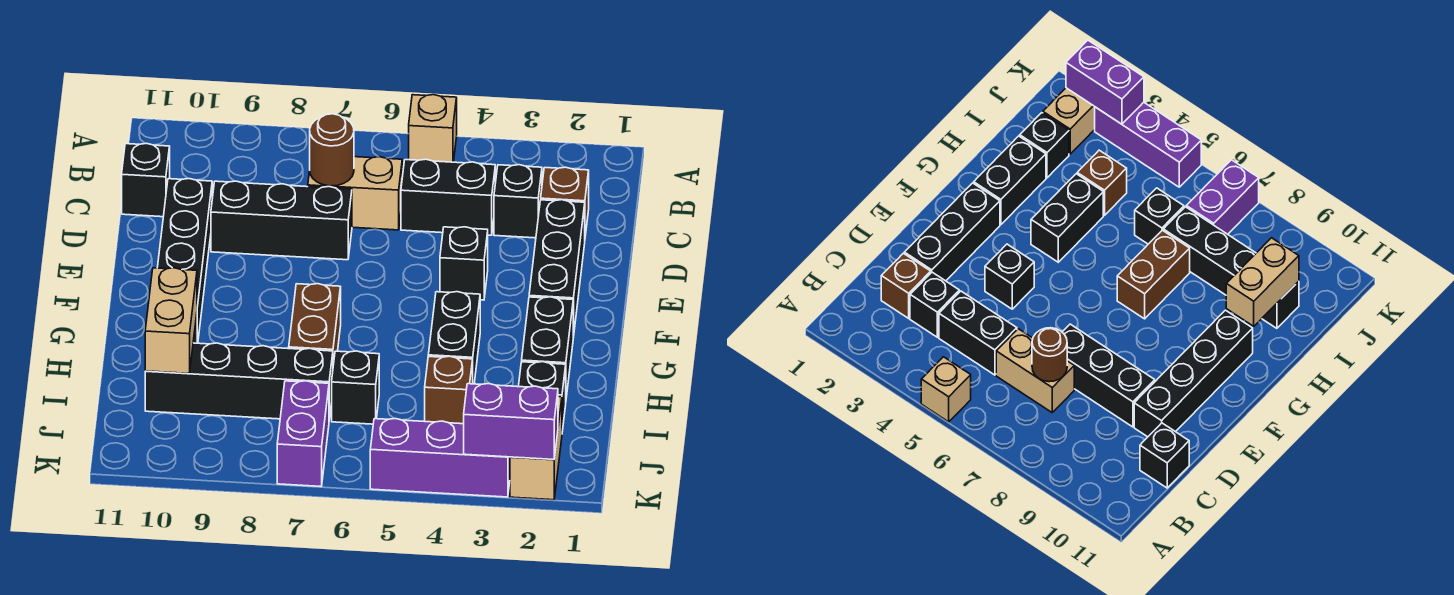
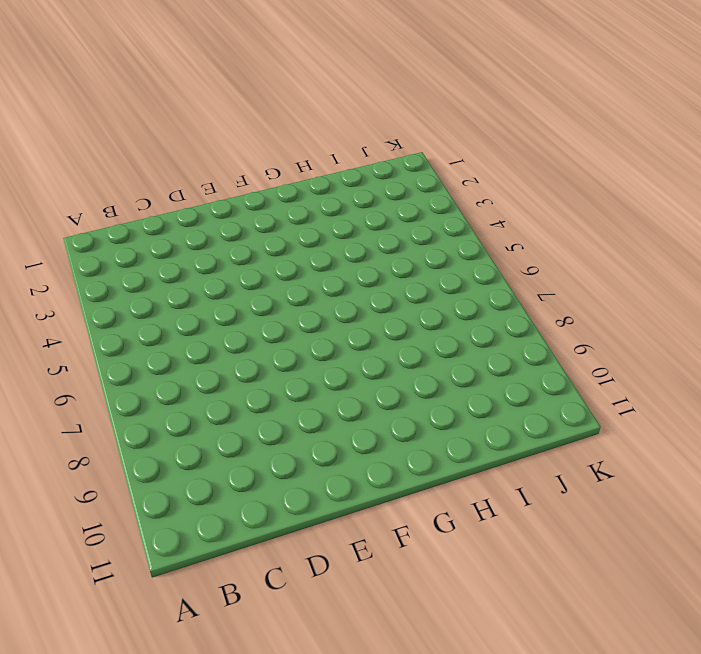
none -> tan brick A5 level 1
none -> brown brick C2 level 1
none -> black brick C3 level 1

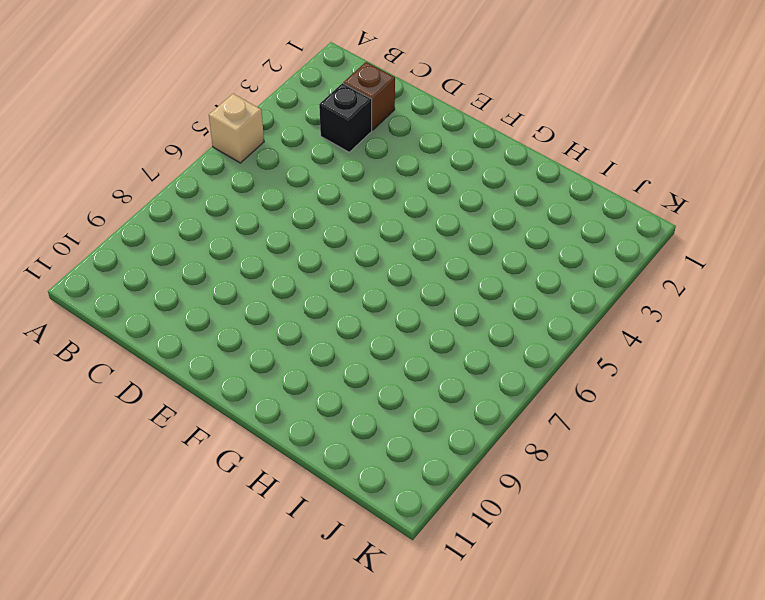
none -> black brick C4:C5 level 1
none -> tan brick C6:C7 level 1
none -> black brick C11 level 1

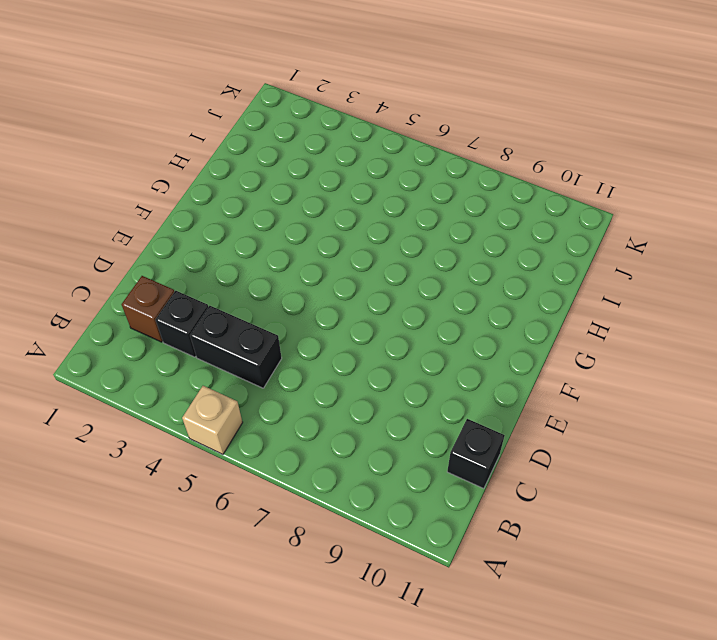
none -> tan brick C6:C7 level 1
none -> black brick D2:F2 level 1
none -> black brick D7:D9 level 1

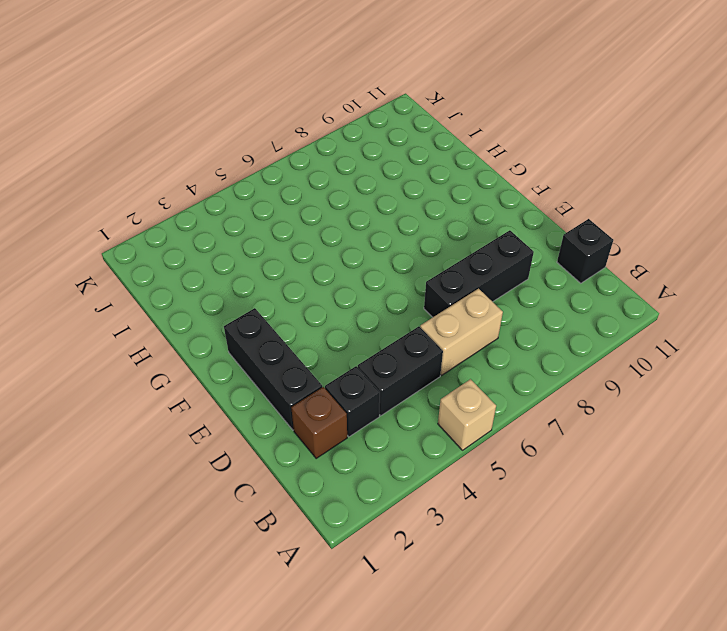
none -> black brick D10:G10 level 1
none -> black brick E4 level 1
none -> black brick G2:H2 level 1

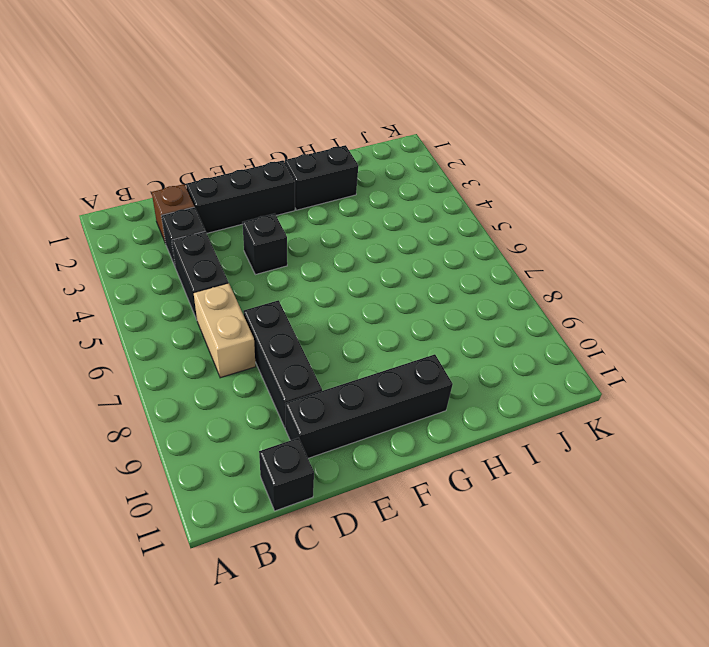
none -> tan brick A5 level 1
none -> black brick G4:H4 level 1
none -> brown brick G7:H7 level 1

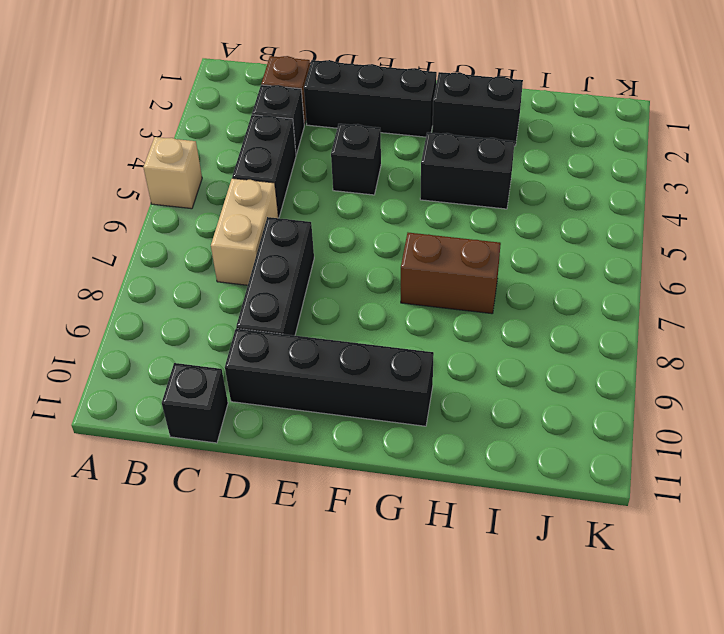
none -> black brick I2 level 1
none -> brown brick I4 level 1
none -> black brick I6 level 1

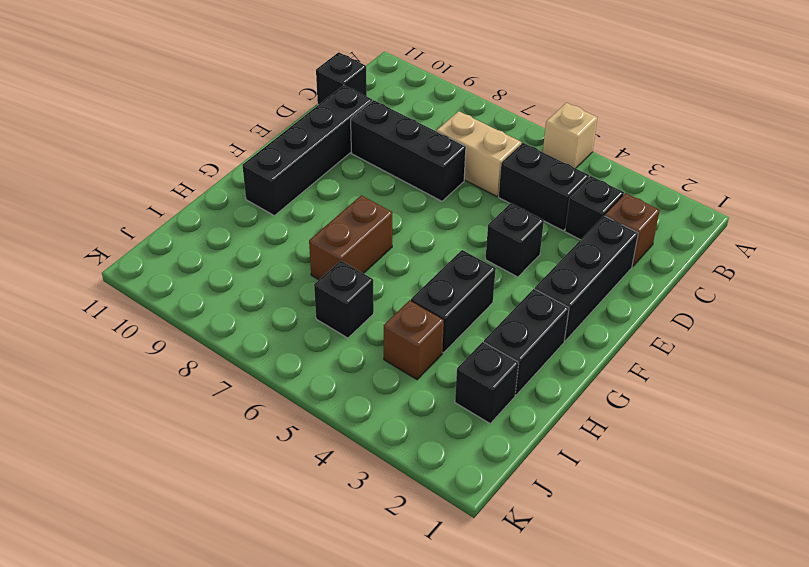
none -> black brick I7:I10 level 1
none -> tan brick J2:K2 level 1
none -> purple brick J7:K7 level 1

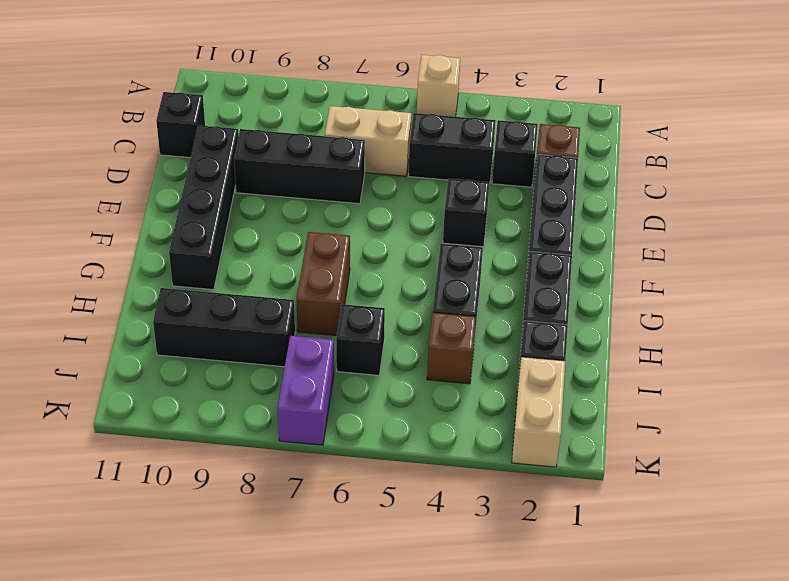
black brick I8:I10 level 1 -> black brick I7:I10 level 1
none -> purple brick K3:K5 level 1
none -> brown round brick C7 level 2
none -> tan brick H10:I10 level 2

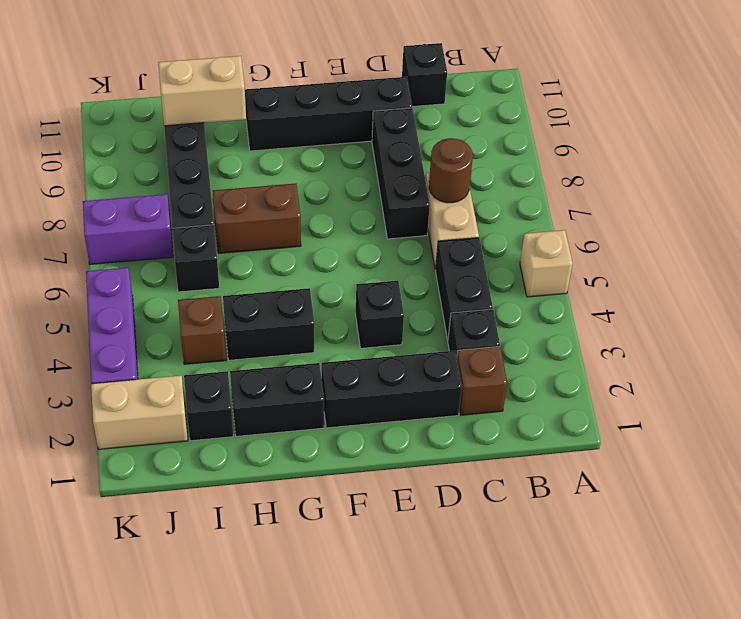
none -> purple brick K2:K3 level 2

